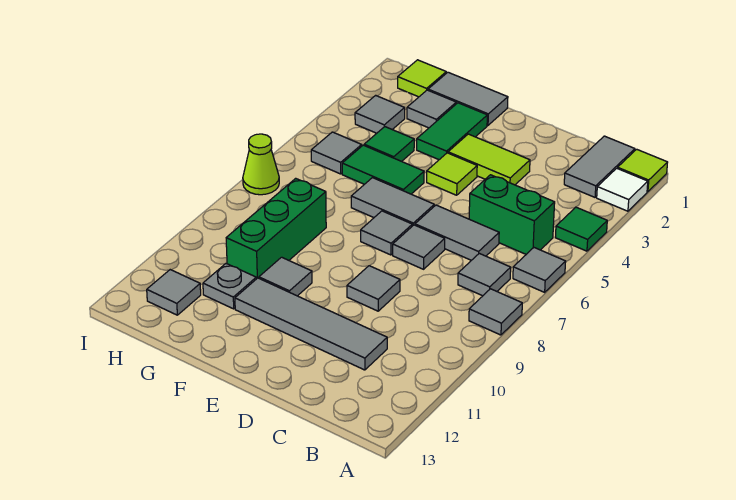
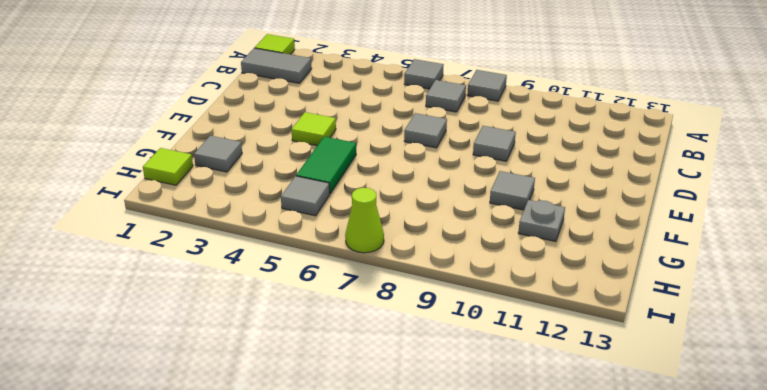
none -> white tile A2 level 1
none -> green tile A4 level 1
none -> green brick B5:C5 level 1

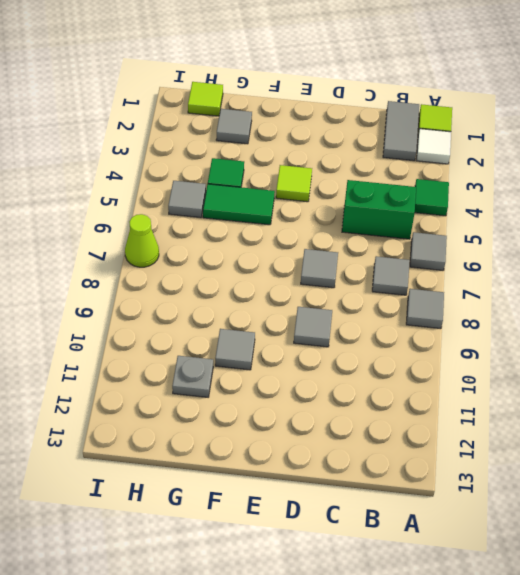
none -> grey tile C6:D6 level 1
none -> grey tile C11:F11 level 1
none -> lime tile D3:E3 level 1

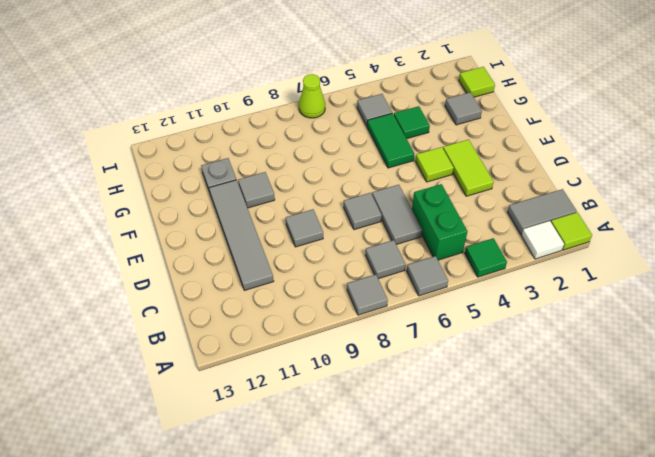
none -> grey tile E6:F6 level 1
none -> grey tile E7 level 1
none -> grey tile F1:G1 level 1

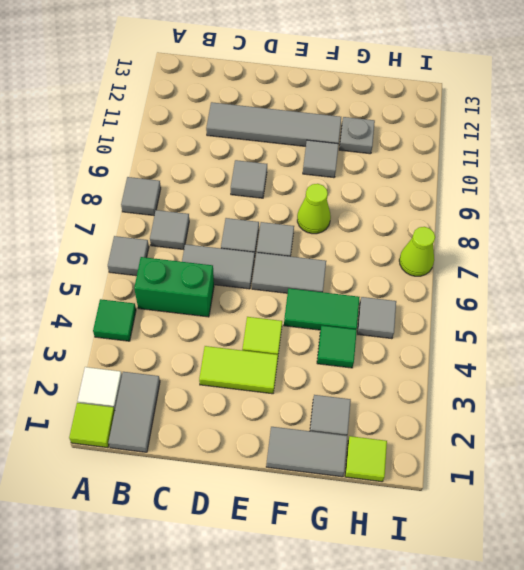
lime cone F8 level 1 -> none
none -> green tile F2:F3 level 1
none -> green brick G8:G10 level 1
none -> grey tile H3 level 1

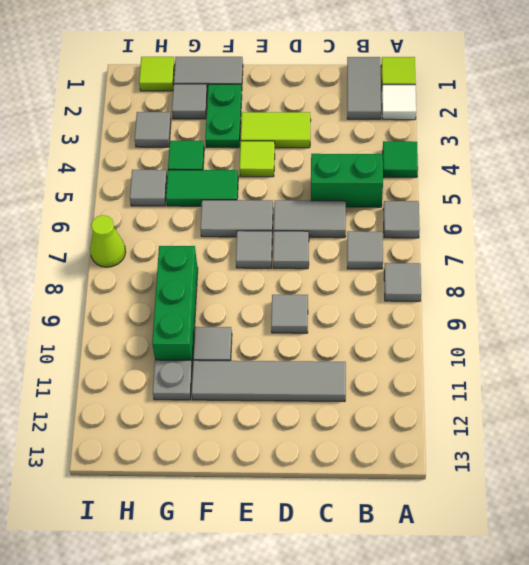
green plate F2:F3 level 1 -> green tile F2:F3 level 1
none -> grey tile H12 level 1

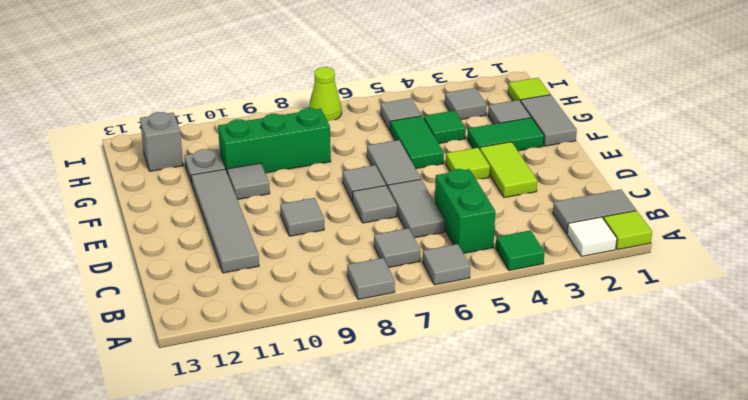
grey brick H12 level 1 -> grey tile H12 level 1

